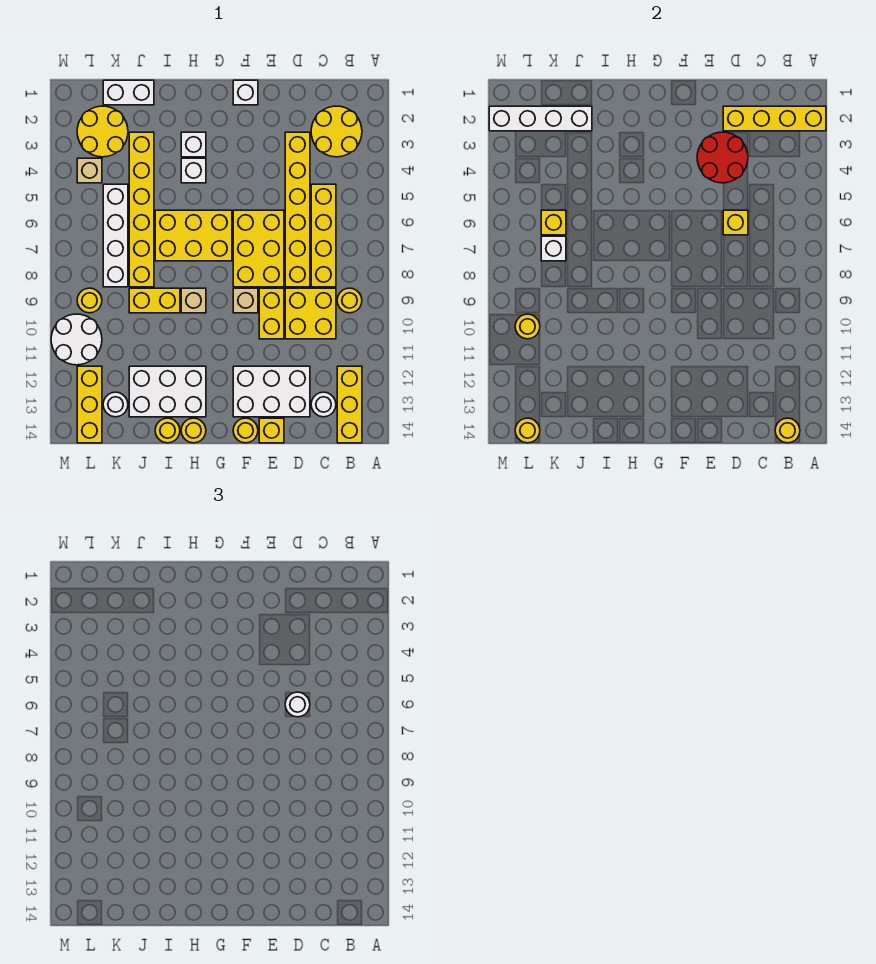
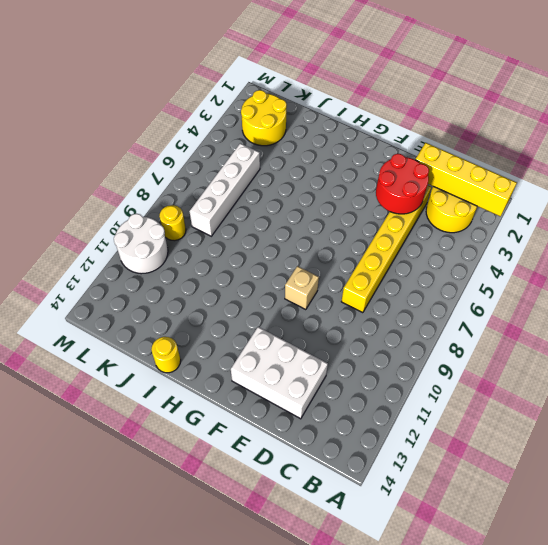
none -> yellow round brick B9 level 1
none -> yellow brick B12:B14 level 1
none -> yellow brick C5:C8 level 1
none -> yellow brick C9:D10 level 1

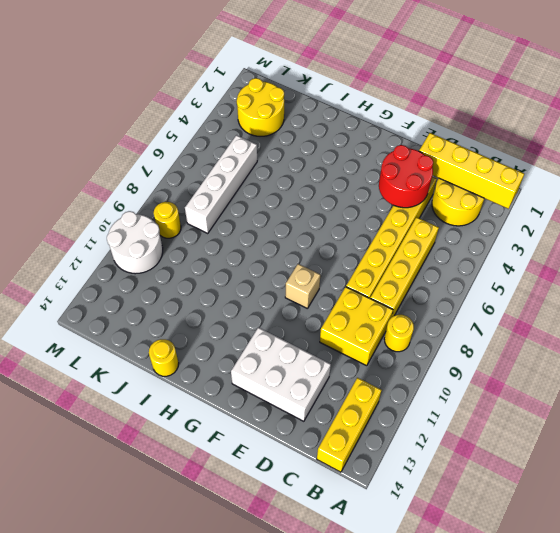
none -> white round brick C13 level 1
none -> yellow brick E6:F8 level 1
none -> yellow brick E9:E10 level 1
none -> yellow brick E14 level 1

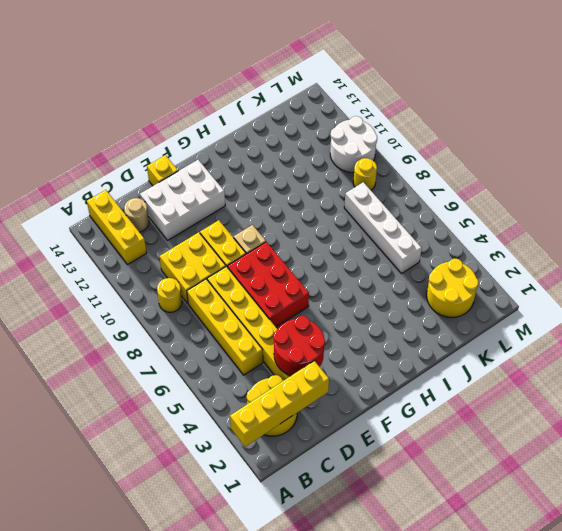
tan round brick C13 level 1 -> white round brick C13 level 1
red brick E6:F8 level 1 -> yellow brick E6:F8 level 1
none -> white brick F1 level 1
none -> yellow round brick F14 level 1
none -> yellow brick G6:I7 level 1
none -> white brick H3 level 1

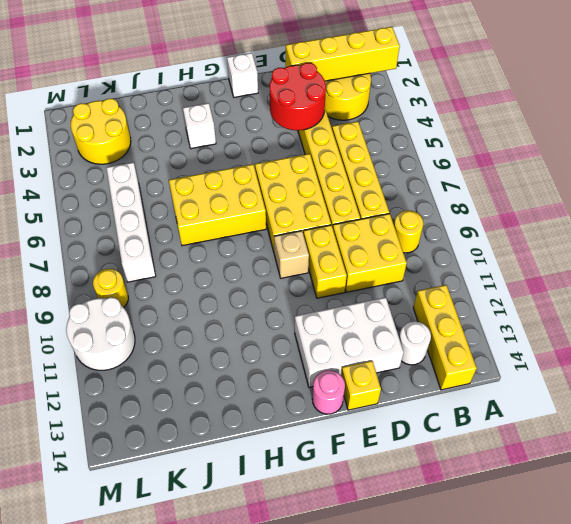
pink round brick F14 level 1 -> yellow round brick F14 level 1
none -> white brick H4 level 1
none -> tan brick H9 level 1
none -> white brick H12:J13 level 1
none -> yellow round brick H14 level 1

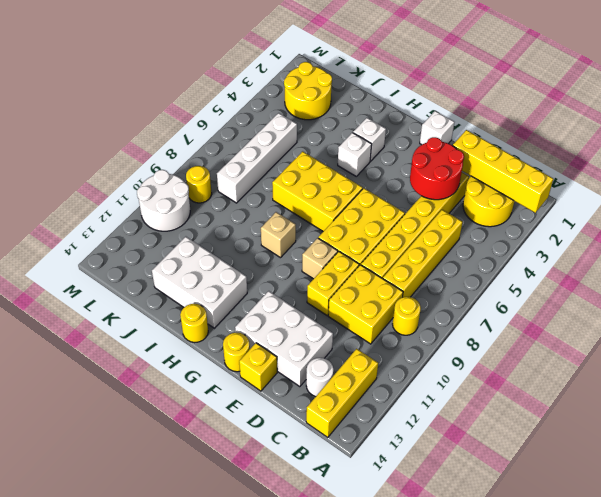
none -> yellow brick I9:J9 level 1
none -> yellow round brick I14 level 1
none -> white brick J1:K1 level 1
none -> yellow brick J3:J8 level 1

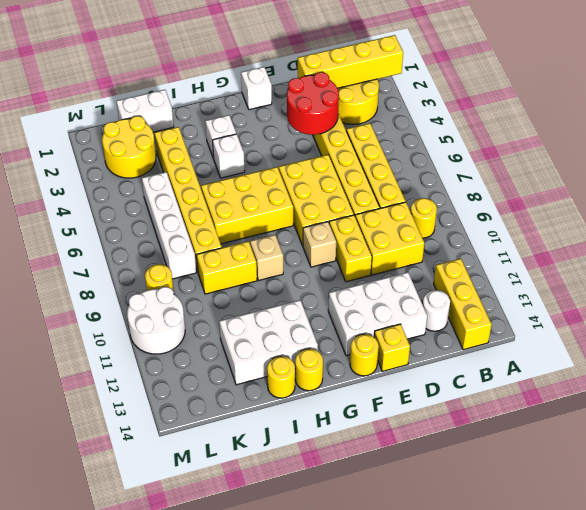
none -> white round brick K13 level 1
none -> tan brick L4 level 1
none -> yellow brick L12:L14 level 1
none -> yellow round brick B14 level 2

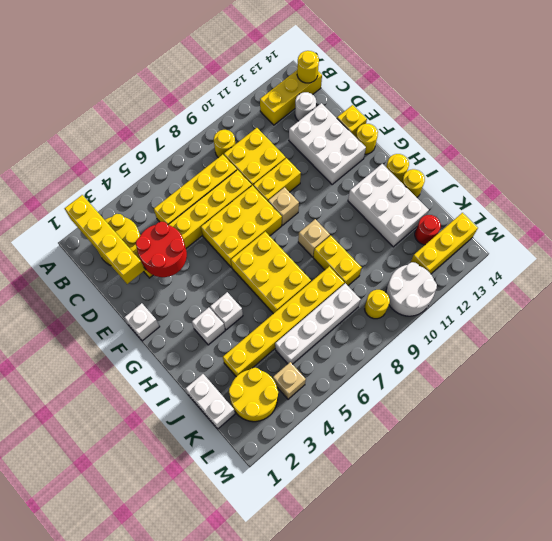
red round brick K13 level 1 -> white round brick K13 level 1
none -> yellow brick D6 level 2
none -> white brick J2:M2 level 2
none -> yellow brick K6 level 2
none -> white brick K7 level 2

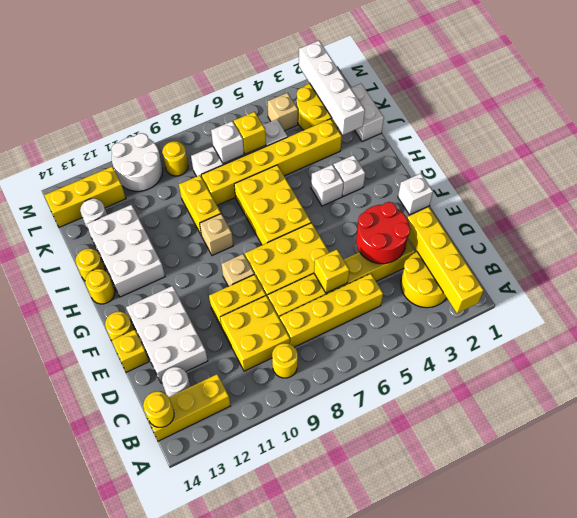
none -> yellow round brick L10 level 2
none -> yellow round brick L14 level 2
none -> white round brick D6 level 3

